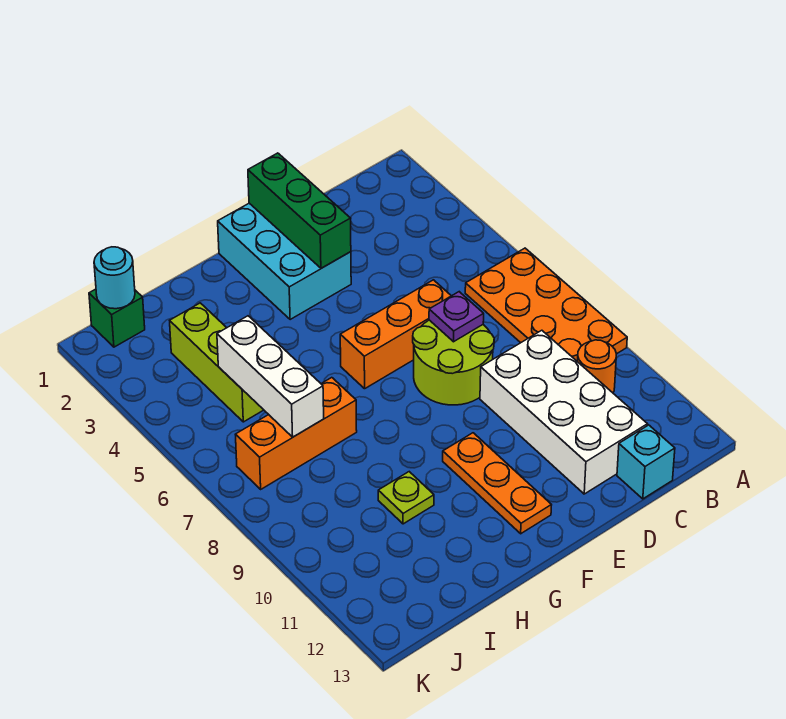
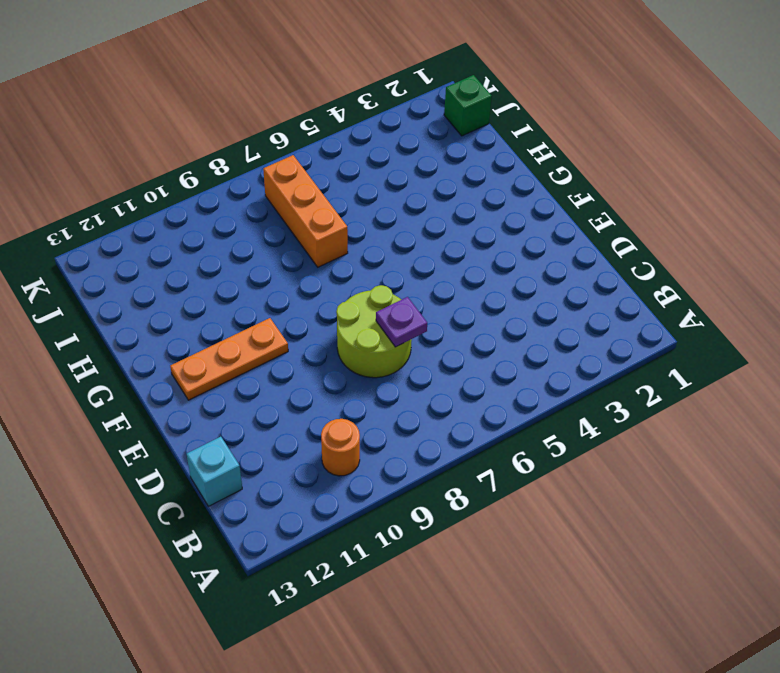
none -> orange plate A6:B9 level 1
none -> white brick C9:D12 level 1
none -> orange brick D6:F6 level 1

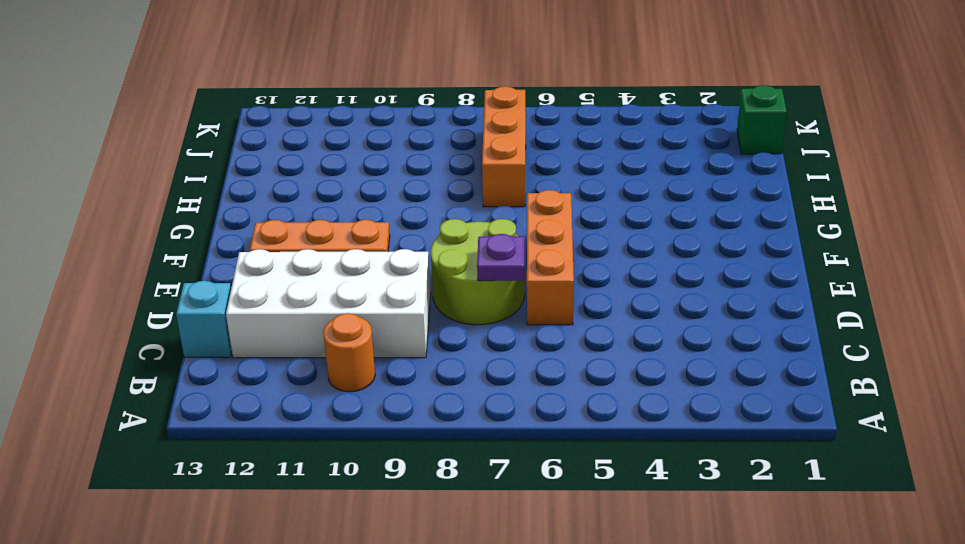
none -> orange plate A6:B9 level 1
none -> cyan brick E1:F3 level 1
none -> lime plate H10 level 1

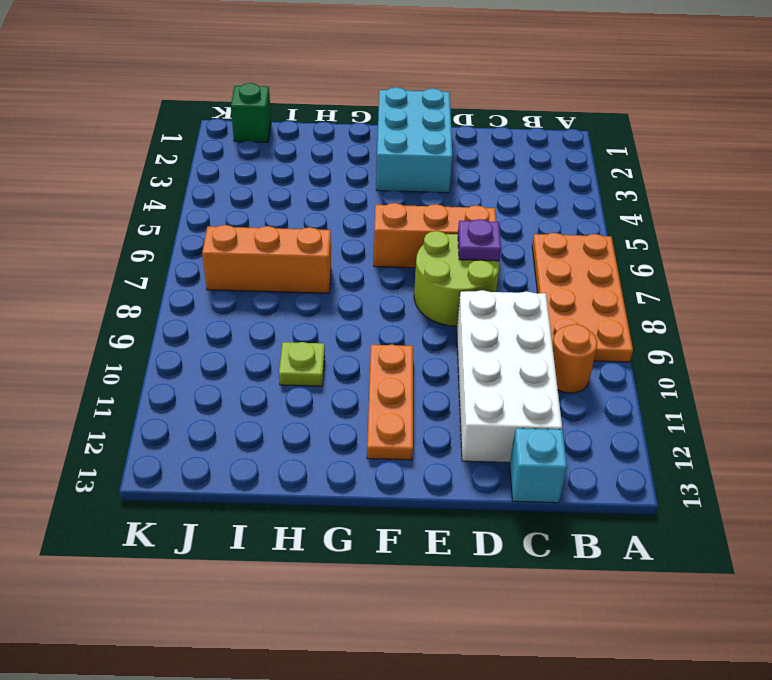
none -> lime brick I3:I5 level 1
none -> green brick E1:E3 level 2
none -> white brick I5:I7 level 2

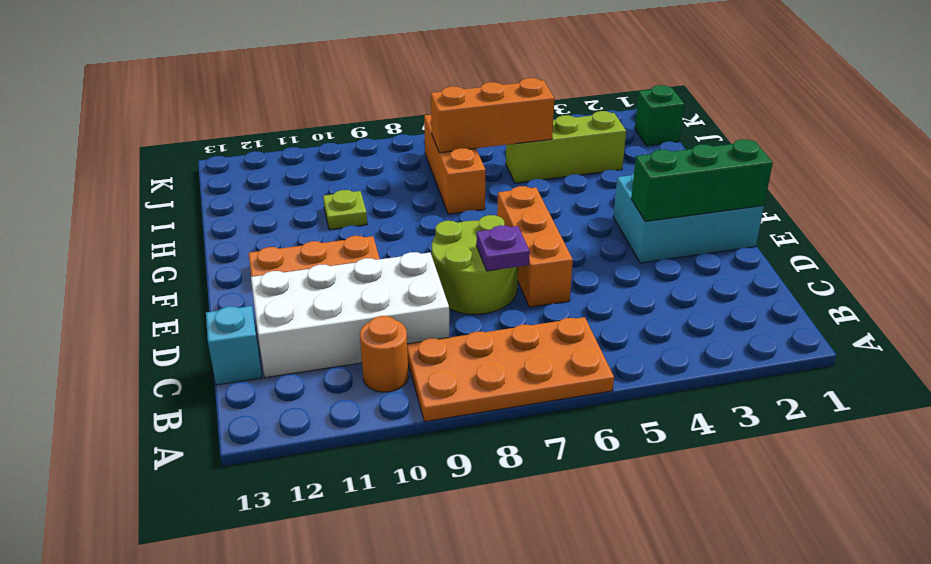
orange brick I5:I7 level 2 -> white brick I5:I7 level 2
none -> cyan round brick J1 level 2

